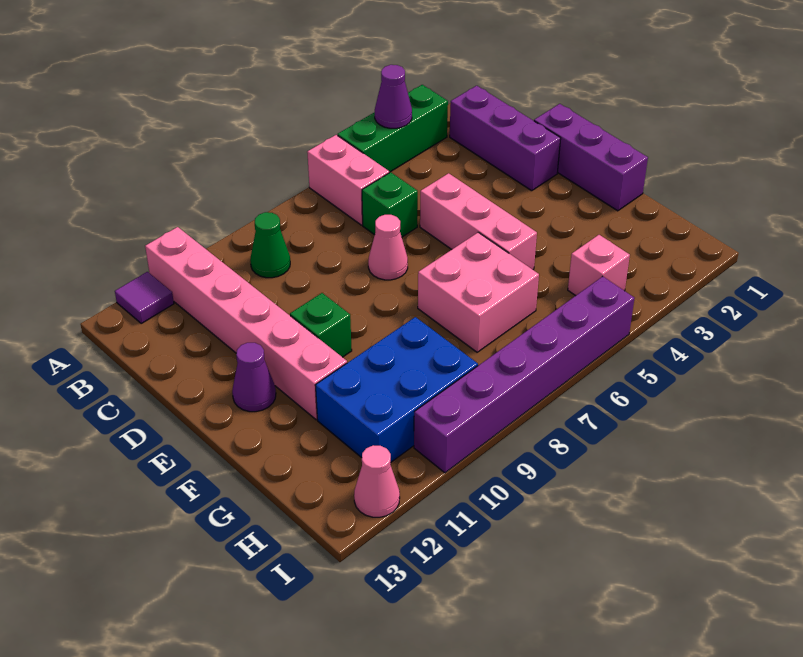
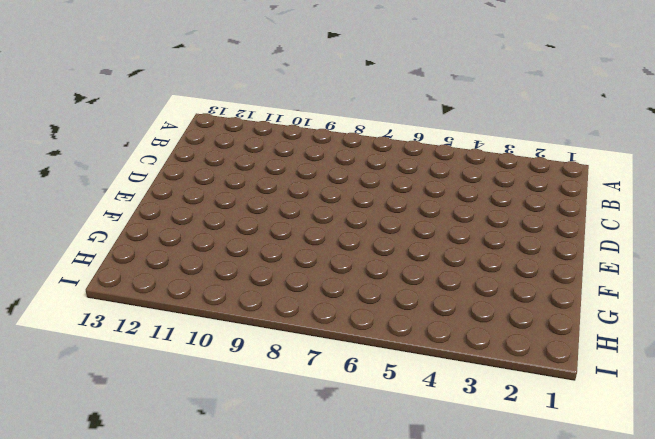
none -> green brick A3:A5 level 1
none -> pink brick A6:B6 level 1
none -> pink brick A11:F11 level 1

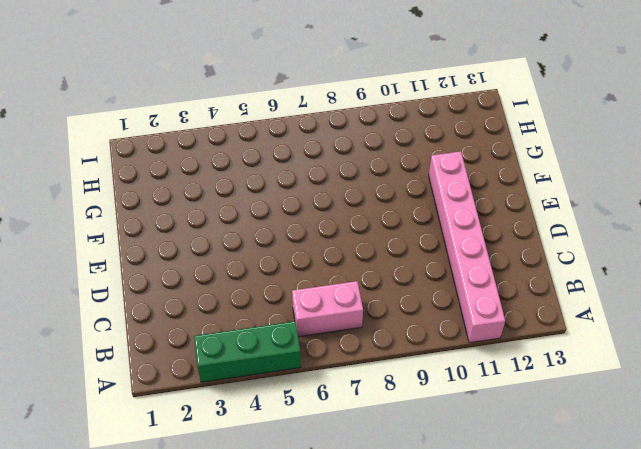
pink brick B6:B7 level 1 -> pink brick A6:B6 level 1
none -> purple tile A12 level 1
none -> purple brick B2:D2 level 1
none -> green cone B9 level 1

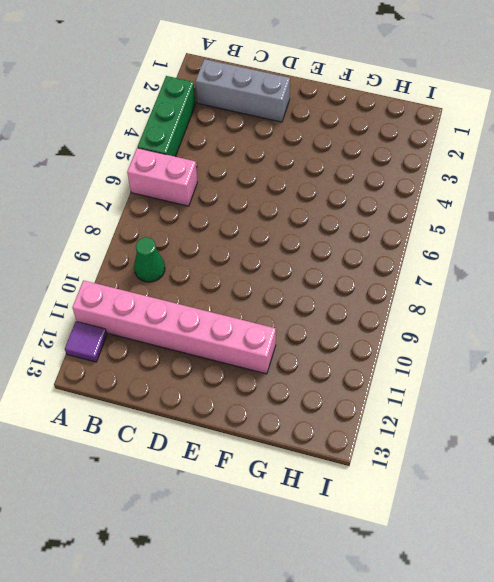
grey brick B2:D2 level 1 -> purple brick B2:D2 level 1
none -> green brick C6 level 1
none -> purple brick D1:F1 level 1
none -> pink brick D5:F5 level 1

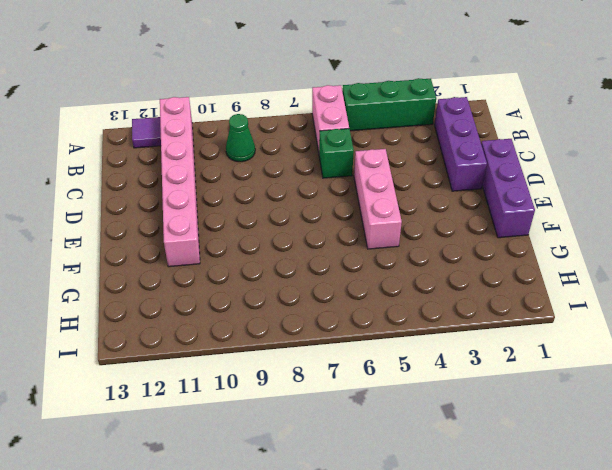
none -> pink cone D7 level 1
none -> green brick E10 level 1
none -> purple cone E12 level 1

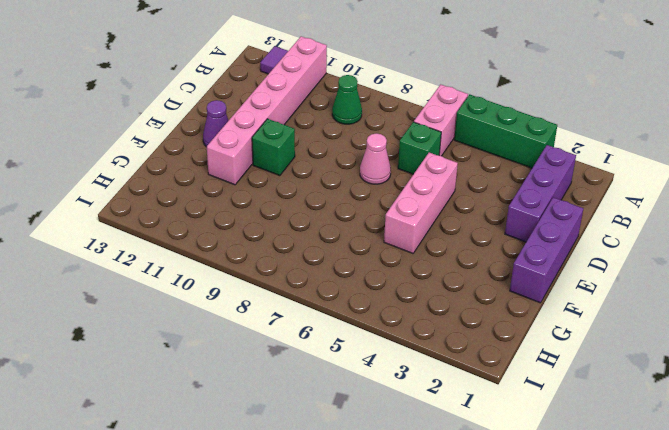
none -> pink brick F6:G7 level 1
none -> blue brick G9:H11 level 1
none -> pink brick H4 level 1

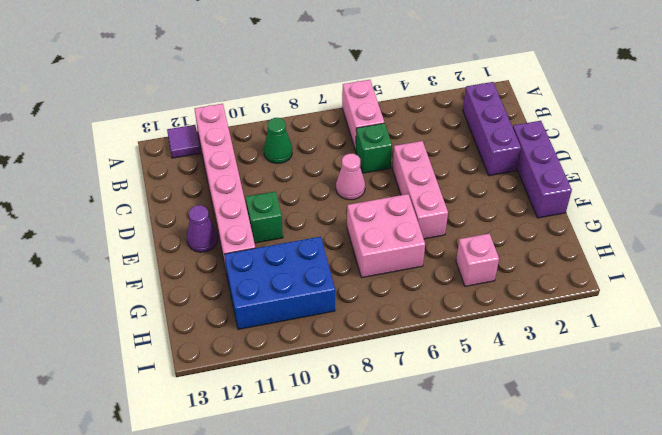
none -> green brick A3:A5 level 1
none -> purple brick I5:I10 level 1
none -> pink cone I12 level 1

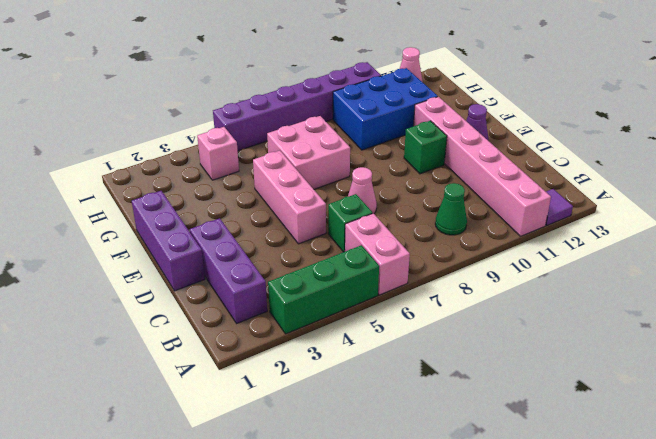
none -> purple cone A4 level 2

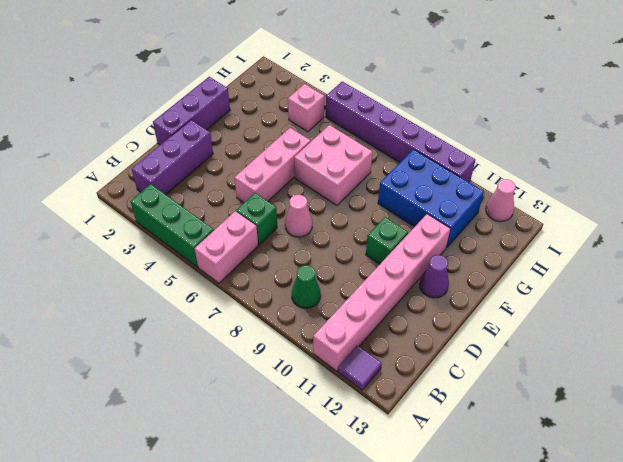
none -> purple cone A4 level 2

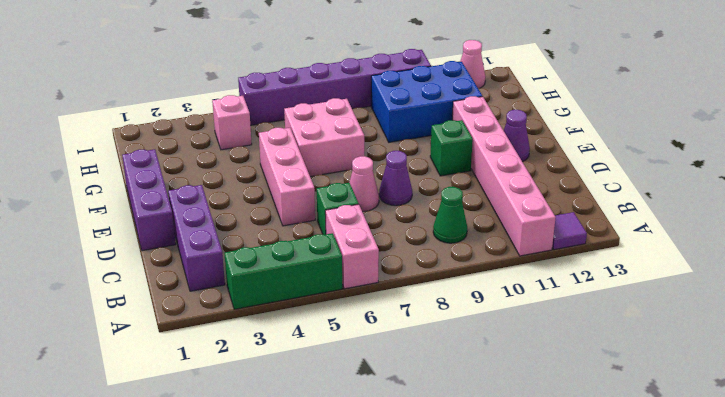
purple cone D8 level 1 -> purple cone A4 level 2

